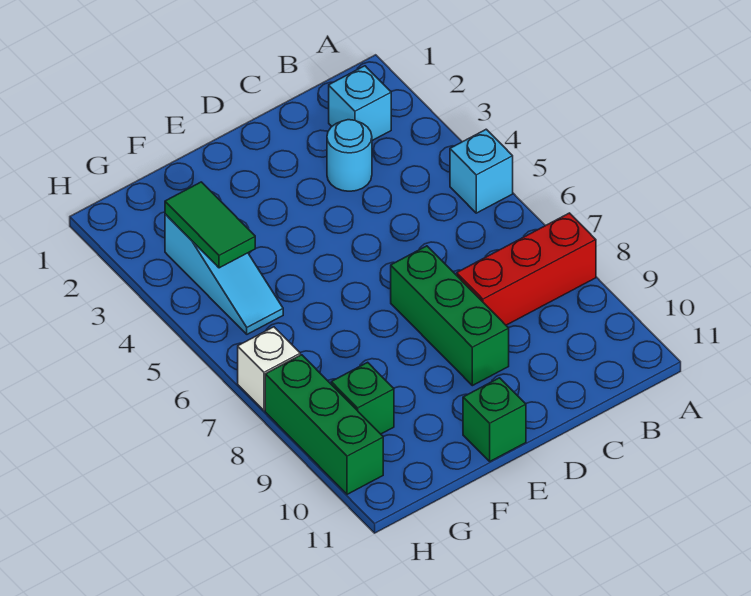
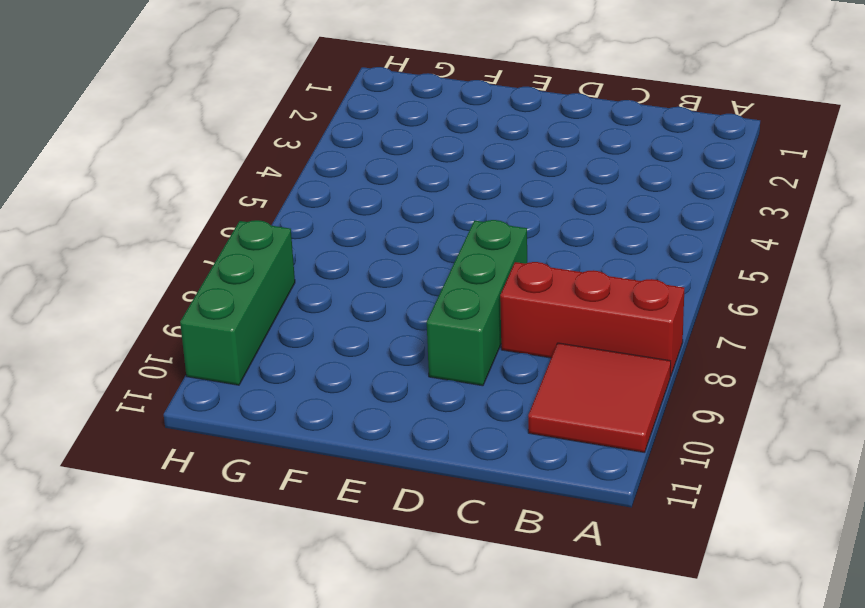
red tile A9:B10 level 1 -> none
none -> cyan brick A5 level 1
none -> cyan brick B2 level 1

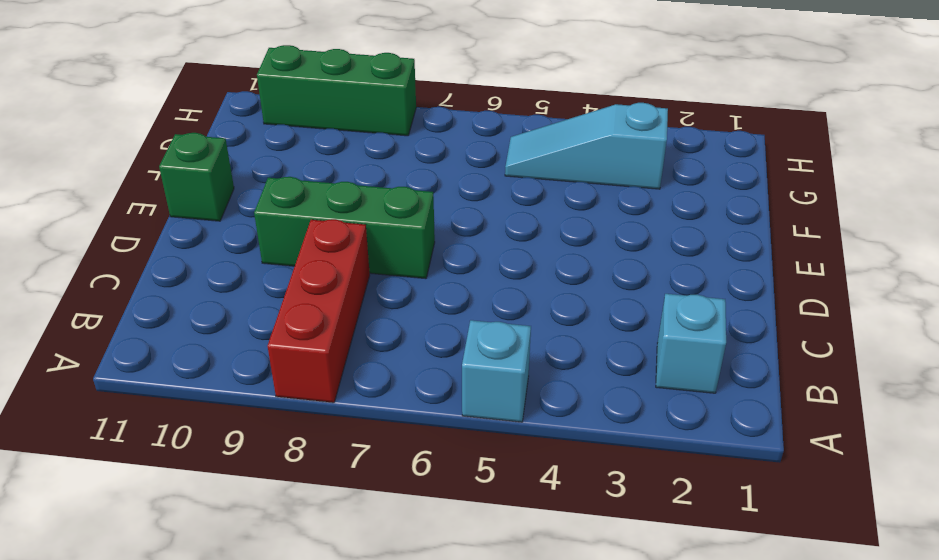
none -> cyan round brick C3 level 1
none -> green brick G9 level 1

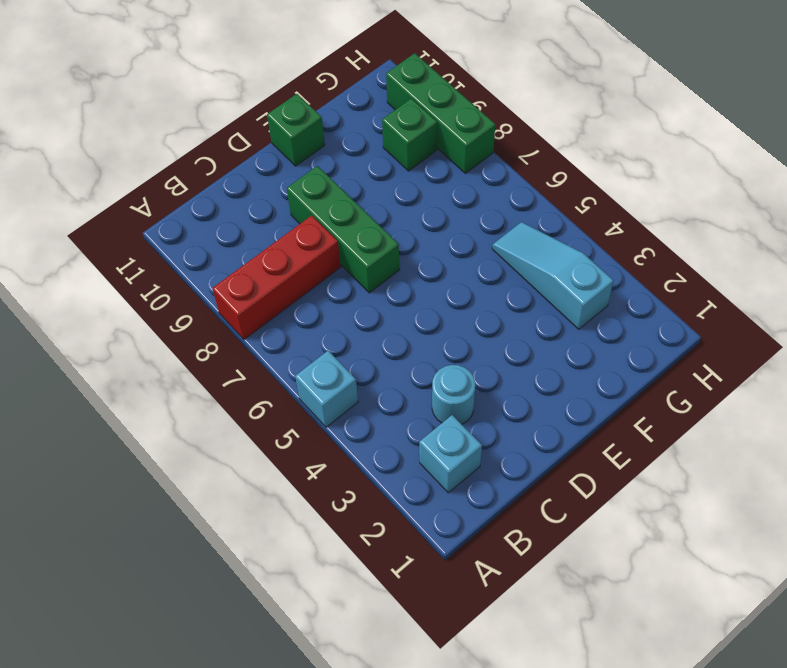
none -> white brick H7 level 1
none -> green tile G3:G4 level 2

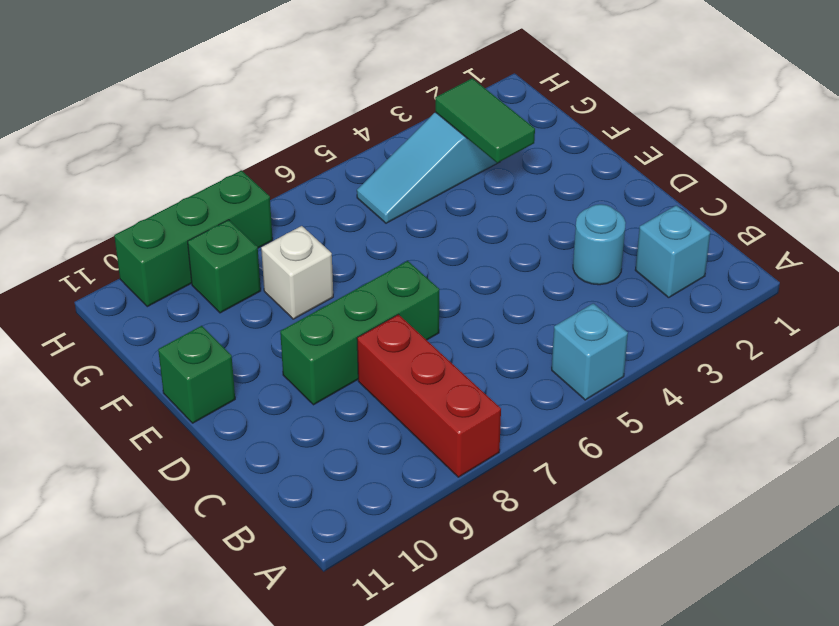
green tile F3:G3 level 2 -> green tile G3:G4 level 2
white brick F8 level 1 -> white brick H7 level 1

